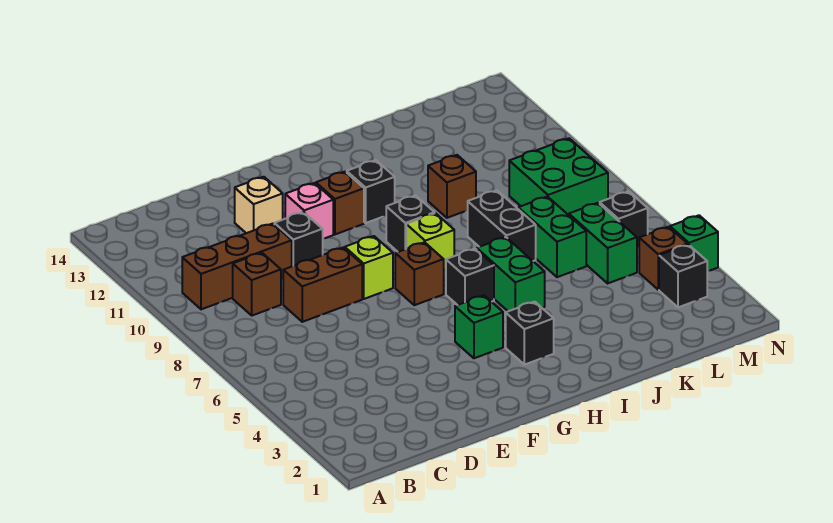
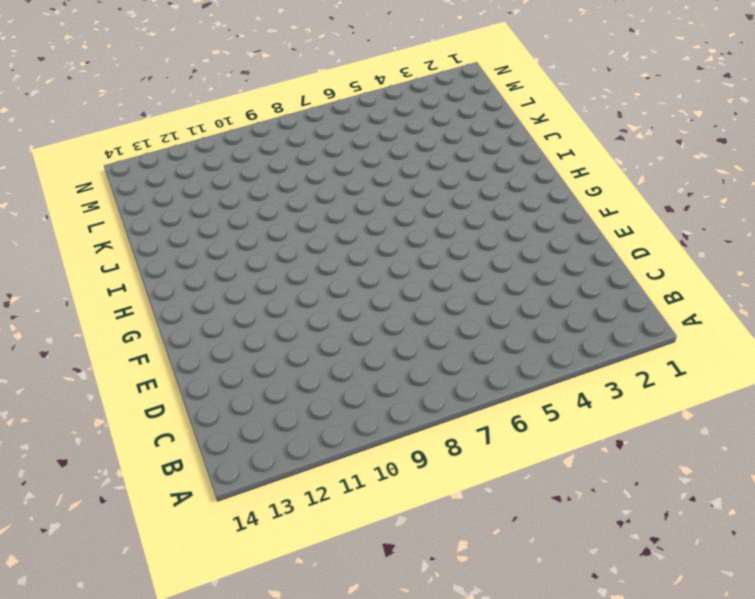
none -> brown brick B10:D10 level 1
none -> brown brick C9 level 1
none -> brown brick D8:E8 level 1

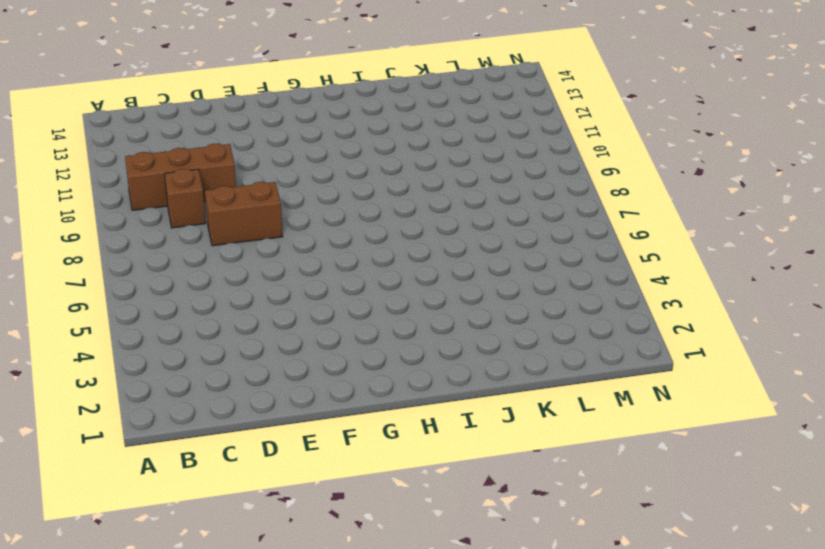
none -> black brick E10 level 1
none -> tan brick E12 level 1
none -> lime brick F8 level 1

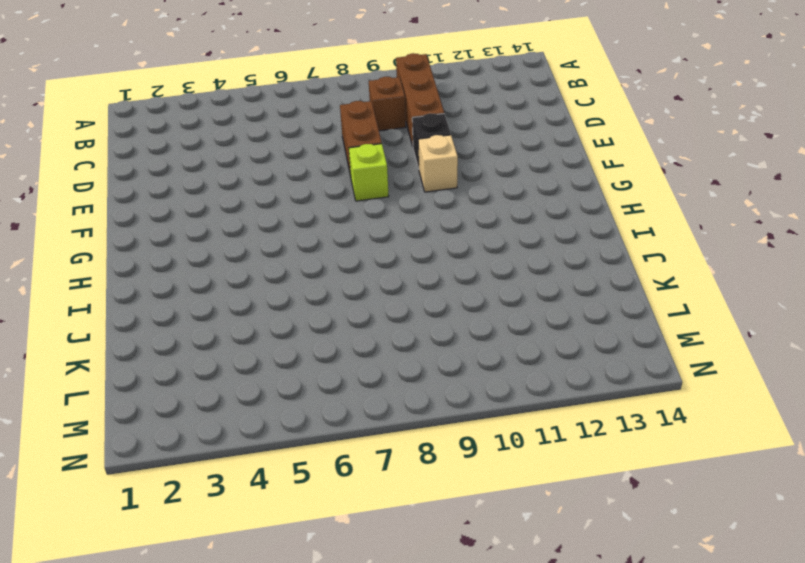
tan brick F10 level 1 -> tan brick E12 level 1
none -> pink brick F11 level 1
none -> green brick G4 level 1
none -> brown brick G7 level 1

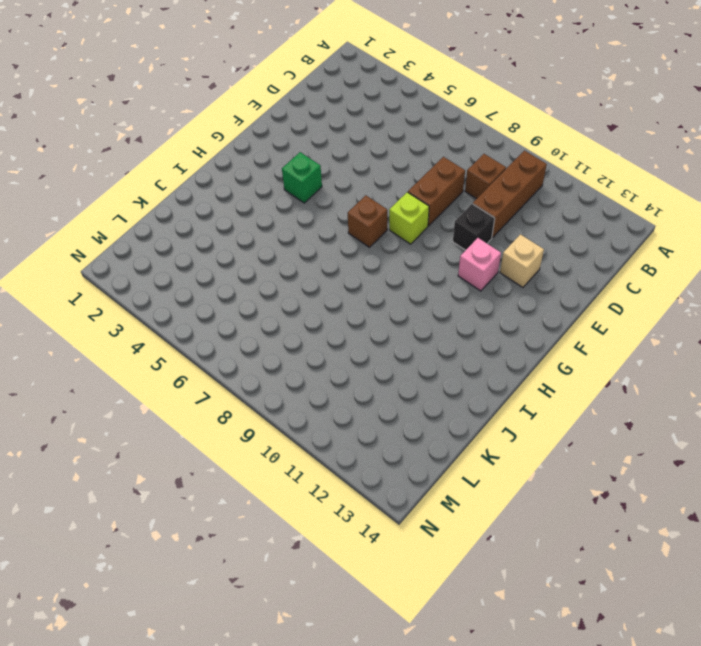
none -> brown brick G11 level 1
none -> black brick H3 level 1
none -> black brick H6 level 1

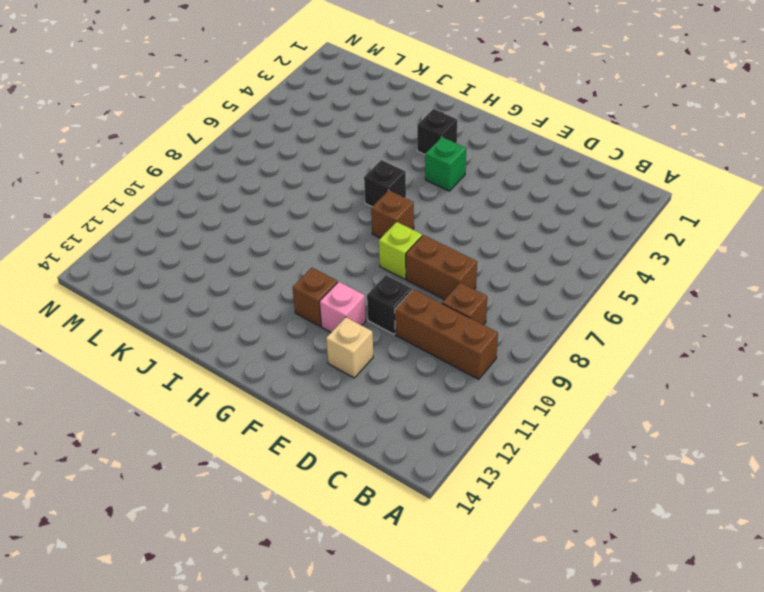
none -> lime brick H8 level 1
none -> black brick H9 level 1
none -> black brick H11 level 1

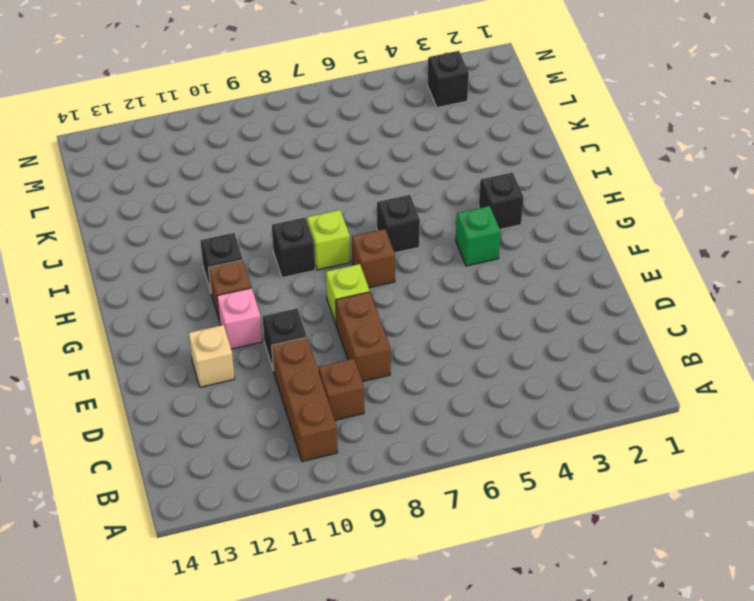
none -> green brick I5:I6 level 1
none -> black brick J7:J8 level 1
none -> brown brick J10 level 1

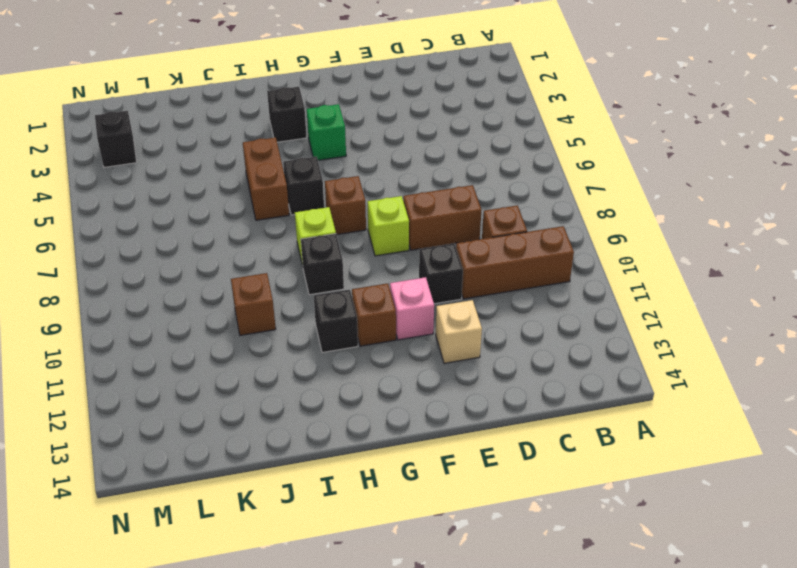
brown brick I5:I6 level 1 -> green brick I5:I6 level 1
none -> black brick J7:J8 level 1
none -> green brick K6:K7 level 1
none -> green brick L5:L6 level 1

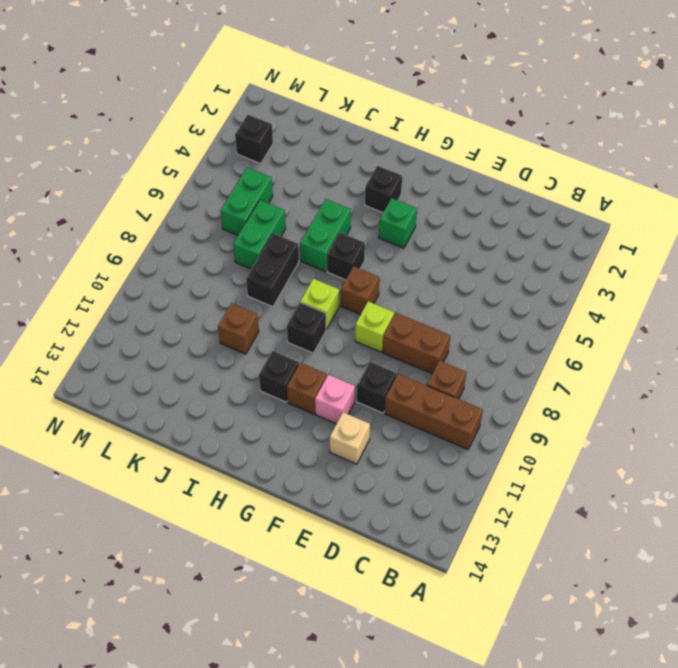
none -> green brick L8:M9 level 1
none -> brown brick M4 level 1
none -> black brick M6 level 1

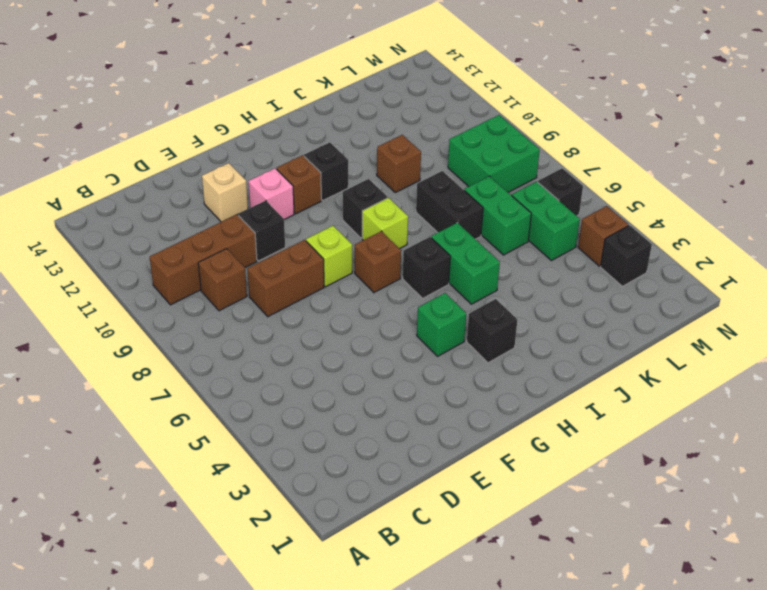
none -> green brick N4 level 1

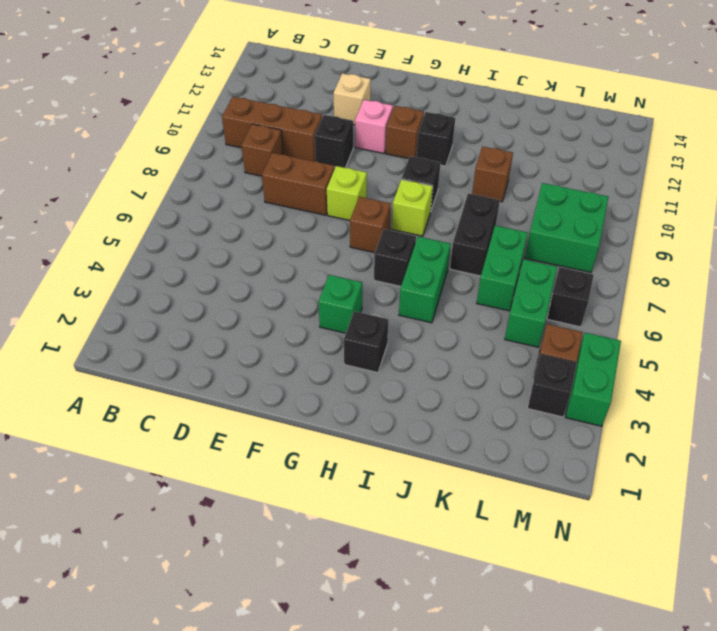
green brick N3:N4 level 1 -> green brick N4 level 1

